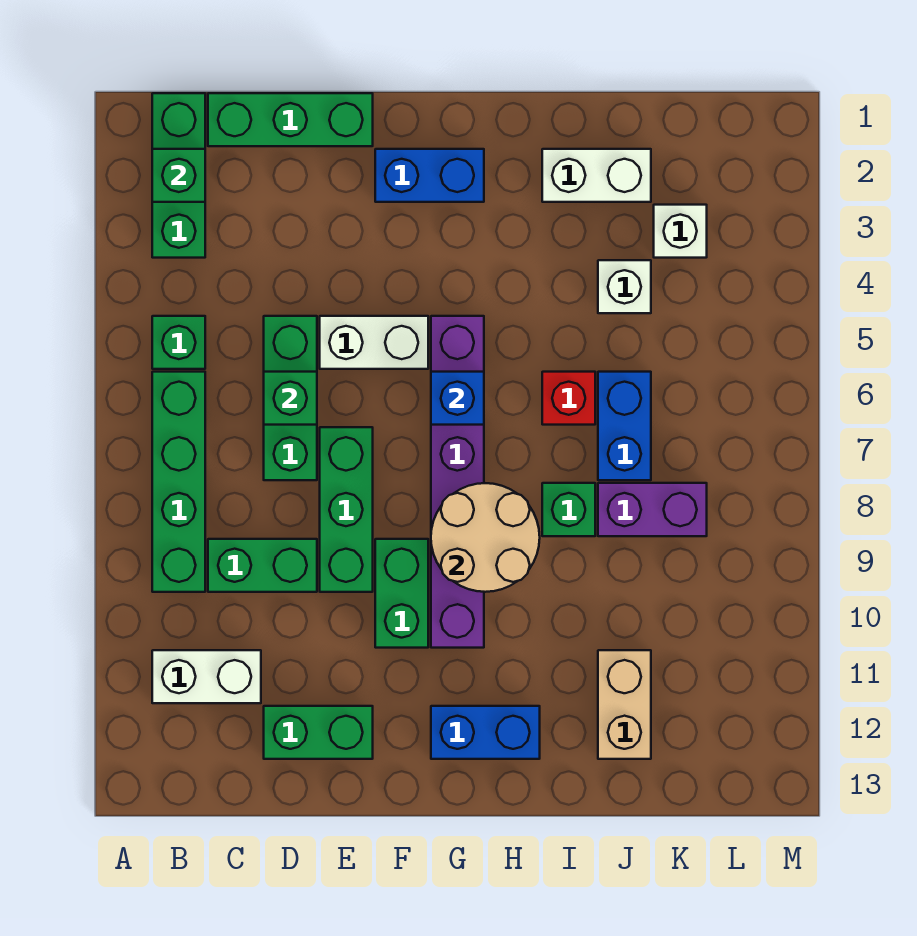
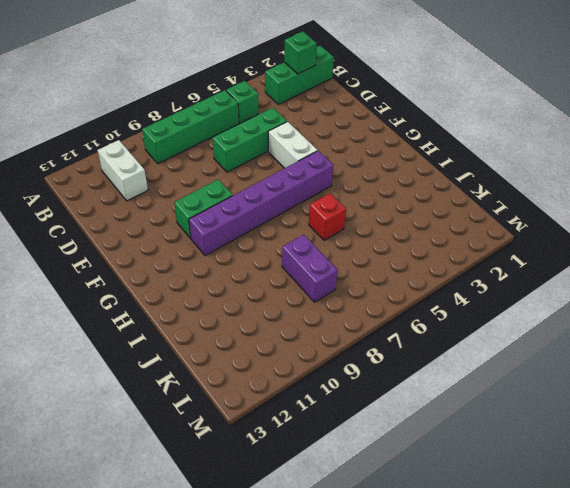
none -> green brick C1:E1 level 1
none -> green brick C9:D9 level 1
none -> green brick D12:E12 level 1

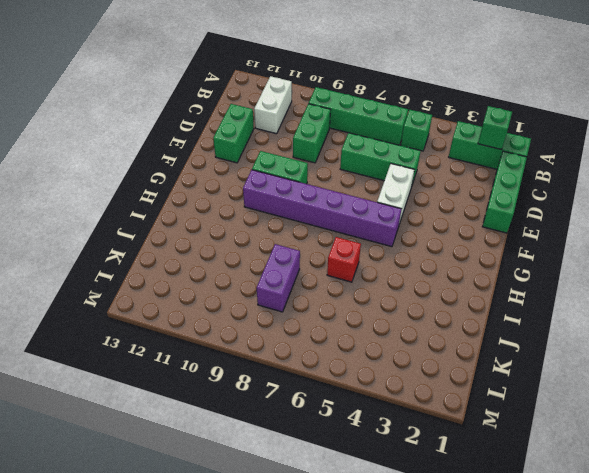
none -> green brick E7:E9 level 1
none -> blue brick F2:G2 level 1
none -> blue brick G12:H12 level 1

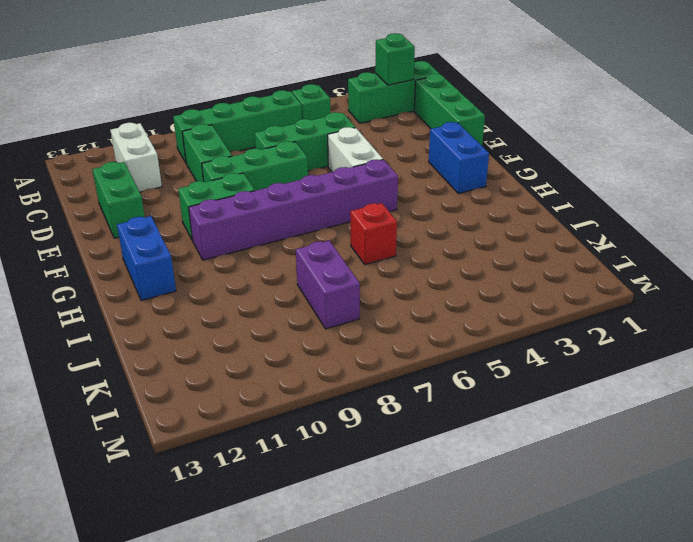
none -> white brick I2:J2 level 1
none -> green brick I8 level 1
none -> white brick J4 level 1

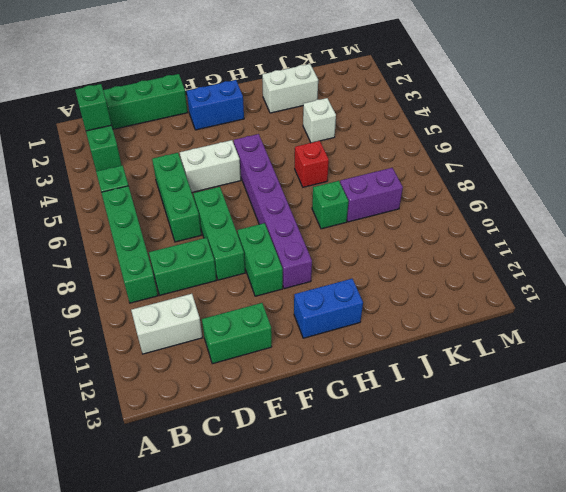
none -> blue brick J6:J7 level 1
none -> tan brick J11:J12 level 1
none -> white brick K3 level 1

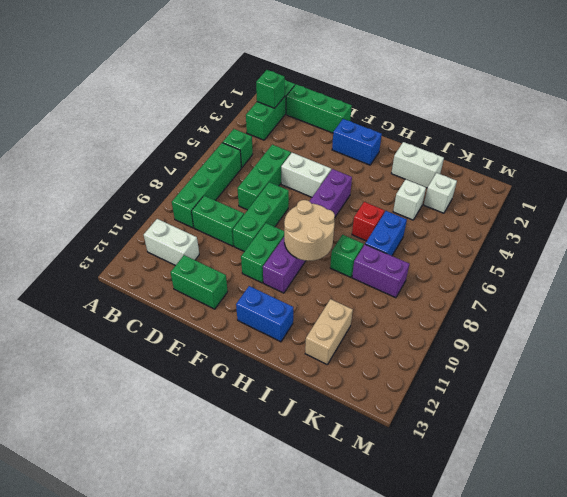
none -> green brick D6 level 2
none -> blue brick G6 level 2

